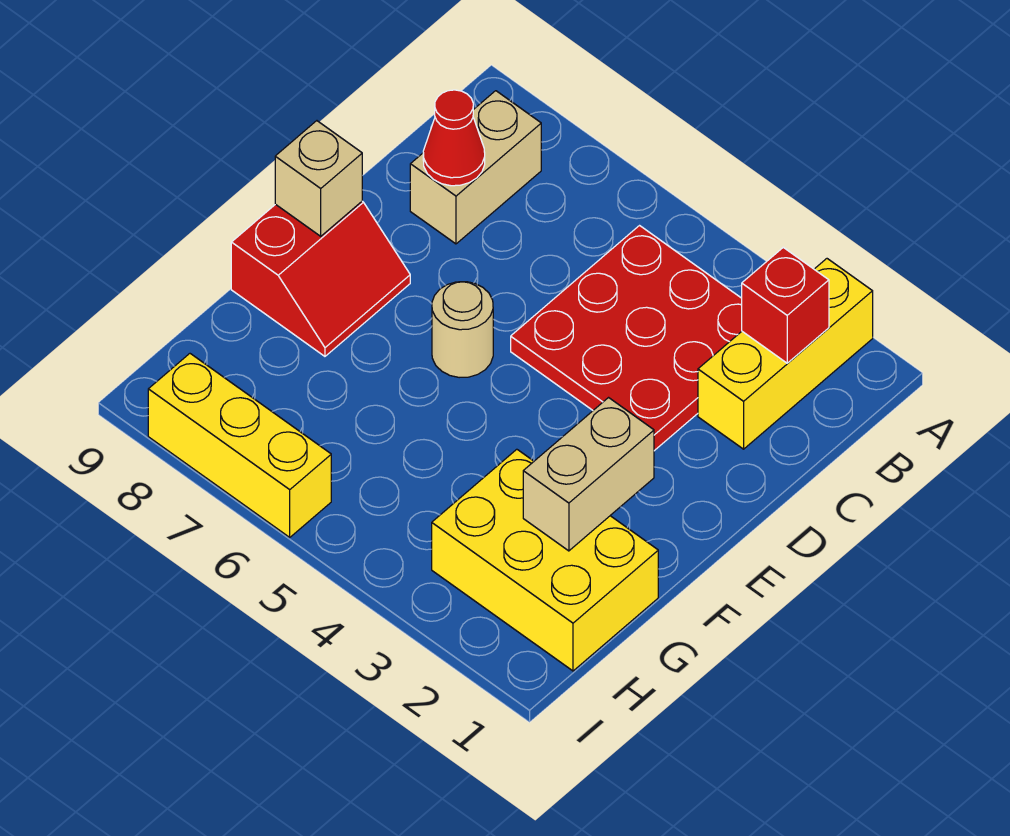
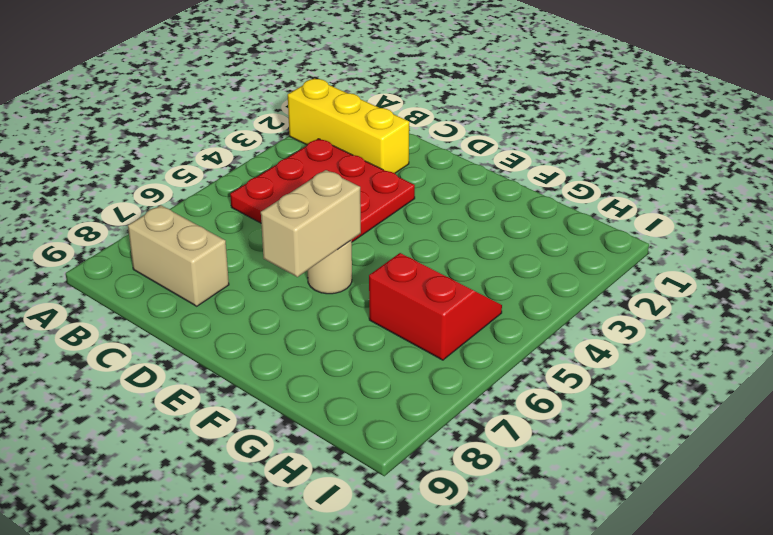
tan brick E6:E7 level 2 -> tan brick F2:G2 level 2
red slope G5:H6 level 1 top 6 -> red slope E8:F9 level 1 top 9
none -> yellow brick G1:H3 level 1
none -> yellow brick I6:I8 level 1

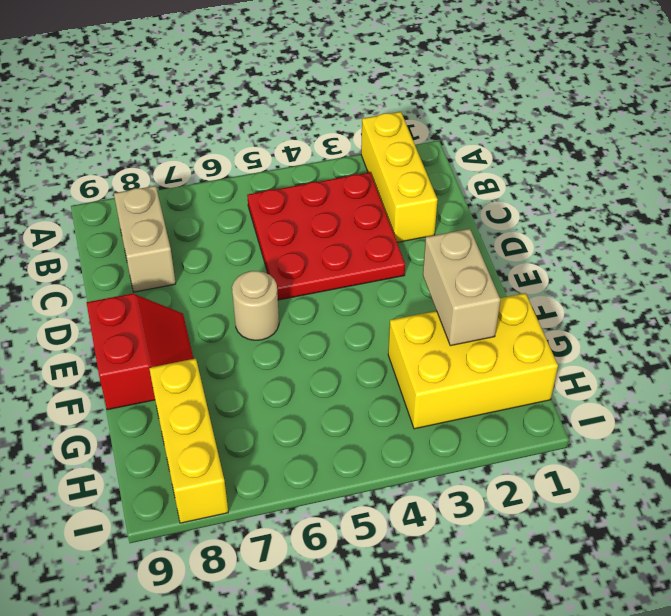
yellow brick G8:I8 level 1 -> yellow brick I6:I8 level 1
none -> red brick B2 level 2
none -> red cone C8 level 2

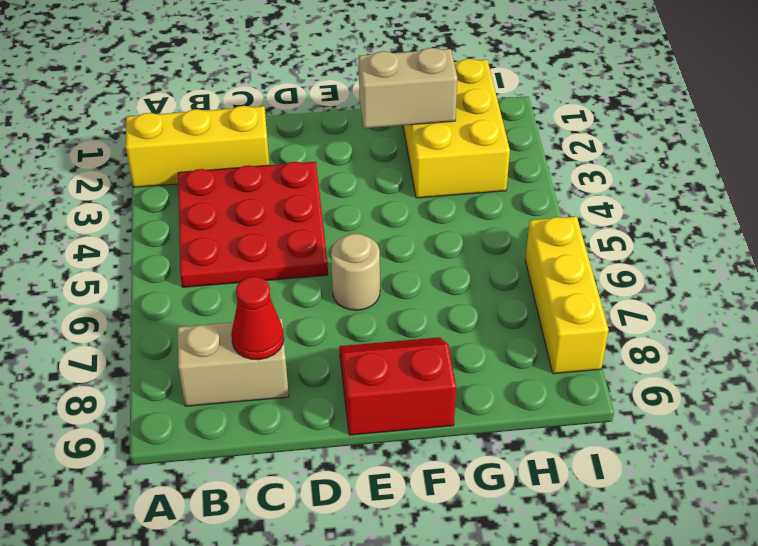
none -> red brick B2 level 2
none -> tan brick E9 level 2

